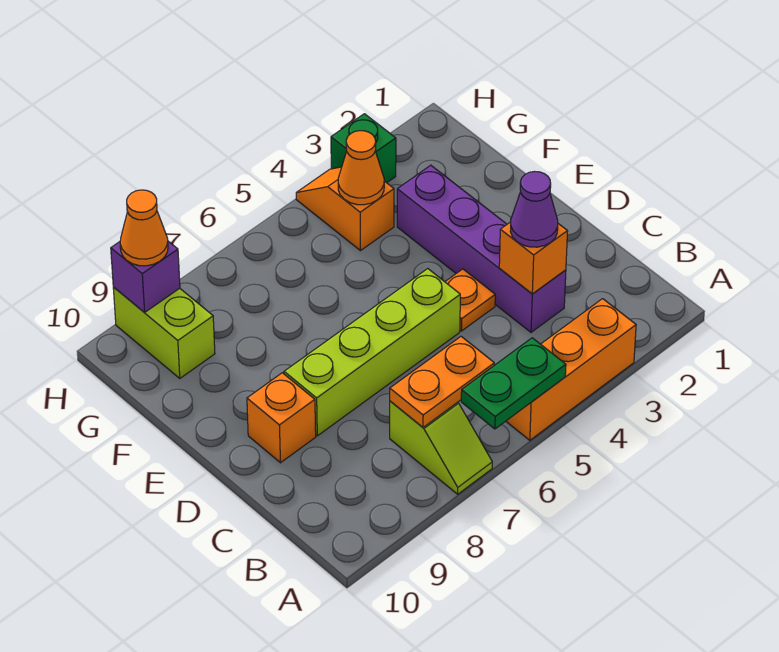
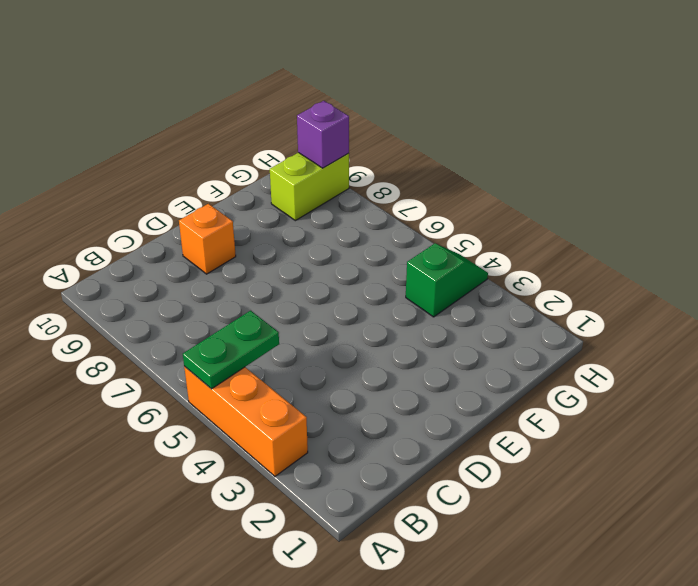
green plate A5:B5 level 2 -> green plate A5:A6 level 2
green slope G4:H4 level 1 top G -> orange slope G4:H4 level 1 top G
none -> lime slope A7:B7 level 1 top B
none -> purple brick C3:F3 level 1
none -> orange plate D4 level 1

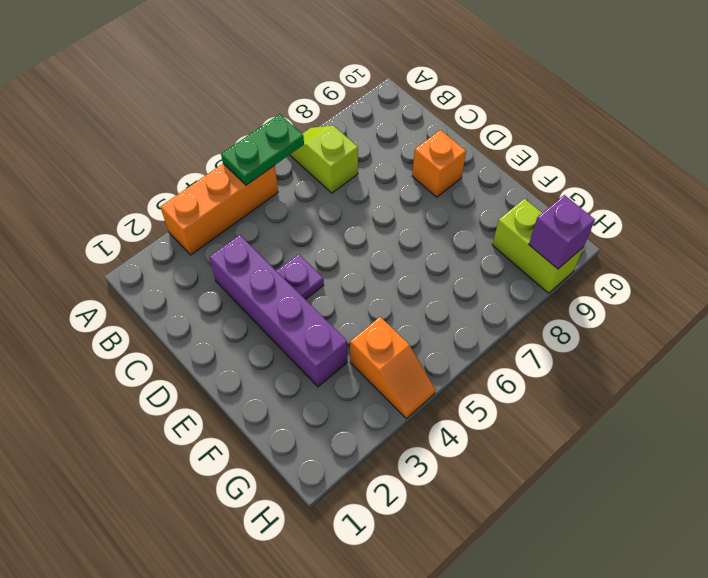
purple plate D4 level 1 -> orange plate D4 level 1
none -> lime brick D5:D8 level 1
none -> green brick H3 level 1
none -> orange plate B6:B7 level 2

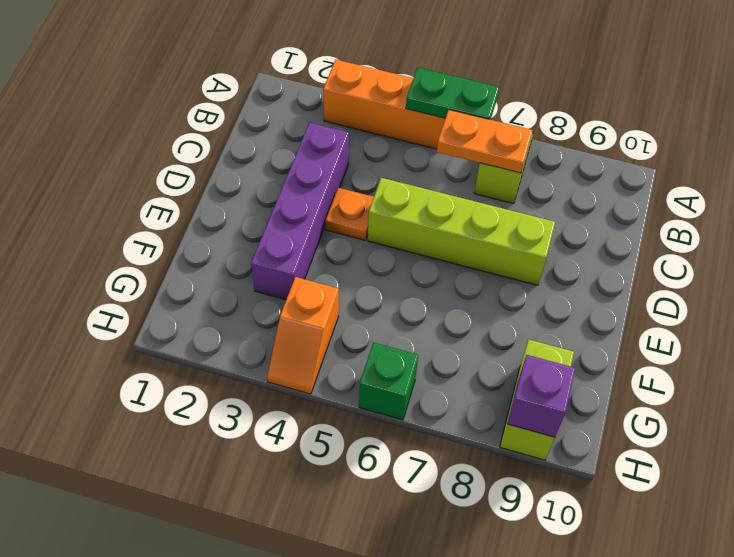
green brick H6 level 1 -> green brick H3 level 1
none -> orange brick D9 level 1
none -> orange brick C3 level 2
none -> orange cone G4 level 2

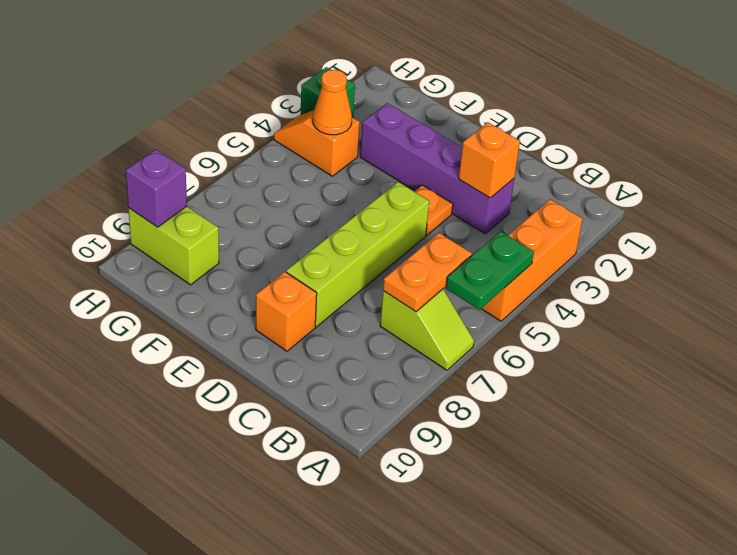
none -> purple cone C3 level 3
none -> orange cone H9 level 3

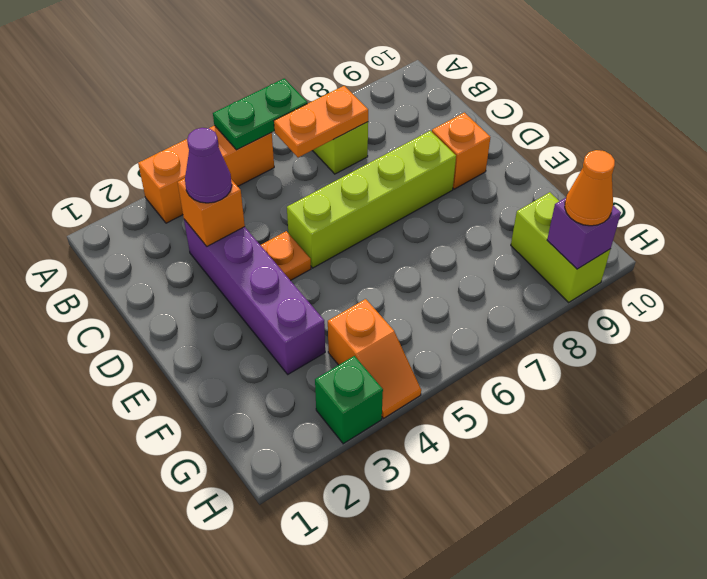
none -> orange cone G4 level 2

